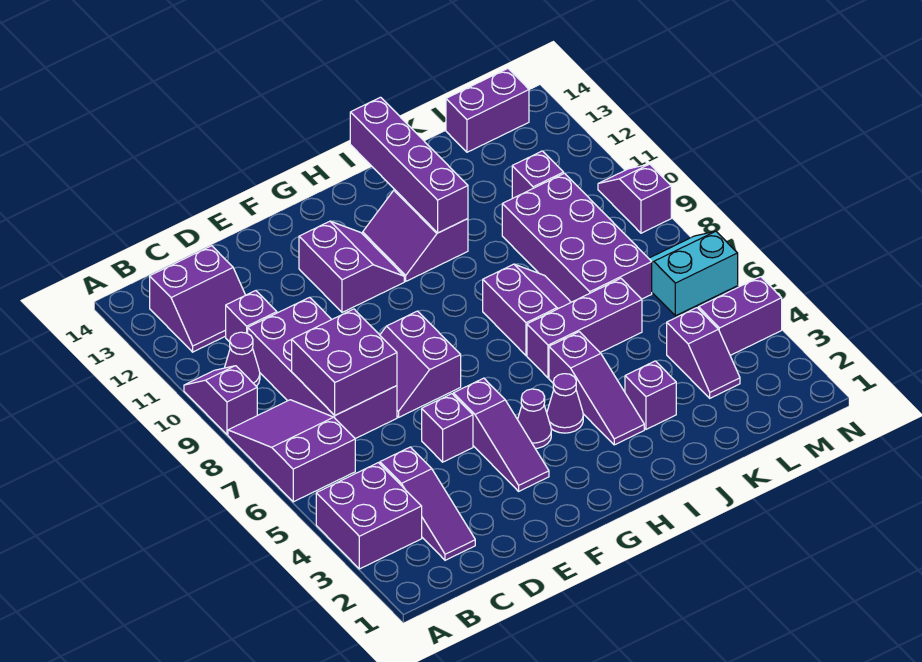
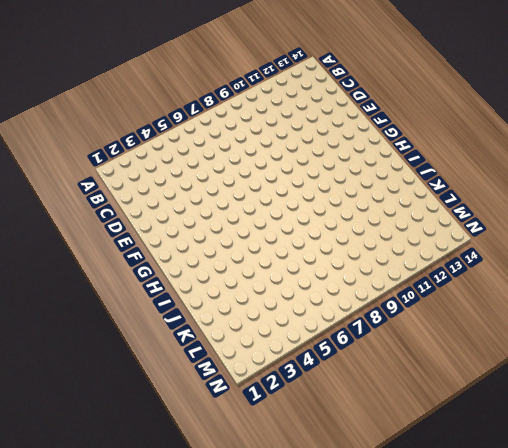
none -> purple brick A3:B4 level 1
none -> purple slope A6:B8 level 1 top 6
none -> purple slope A9:A10 level 1 top 9

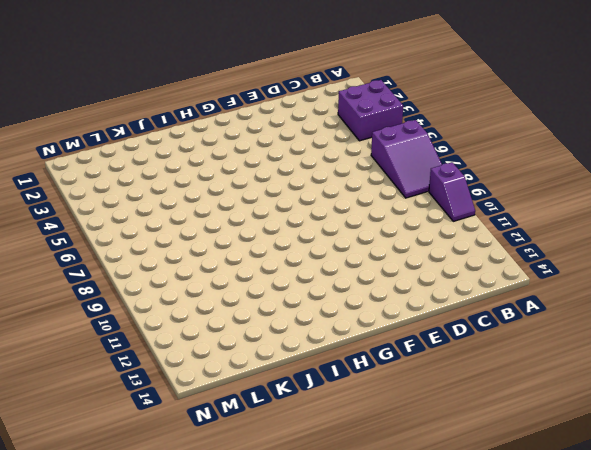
none -> purple cone B10 level 1
none -> purple slope B12:C13 level 1 top 13
none -> purple slope C2:C4 level 1 top 4

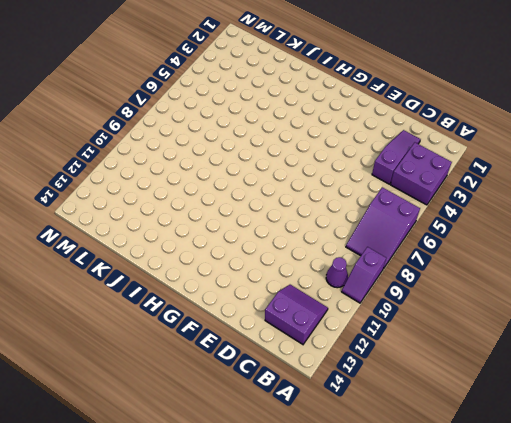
none -> purple brick C7:D10 level 1
none -> purple brick C11 level 1
none -> purple brick E5 level 1

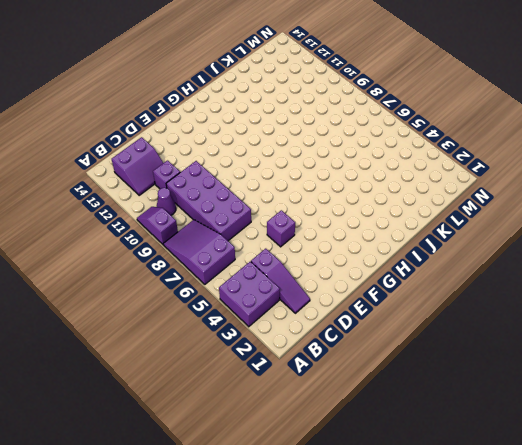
none -> purple slope E7:F8 level 1 top F
none -> purple slope F3:F5 level 1 top 5
none -> purple slope F11:G12 level 1 top F

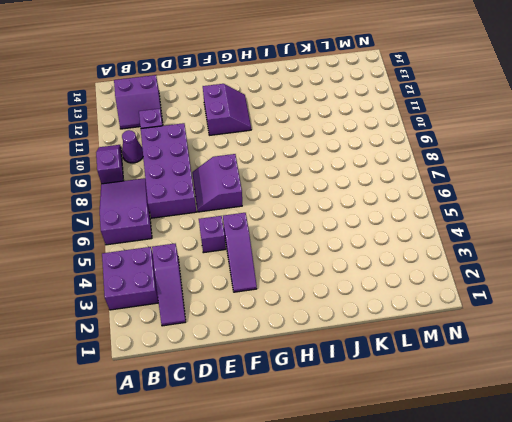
none -> purple cone G4 level 1
none -> purple cone H4 level 1
none -> purple slope H11:I12 level 1 top I

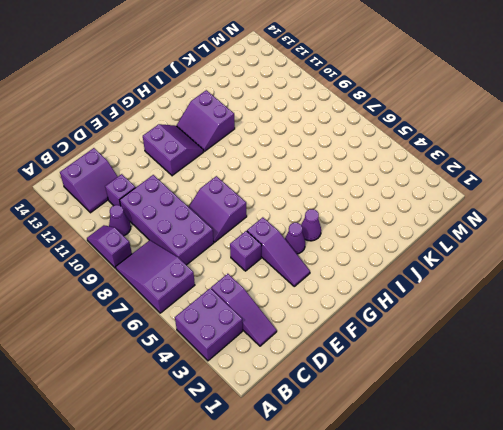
none -> purple slope I3:I5 level 1 top 5
none -> purple brick I6:K6 level 1
none -> purple slope I7:J8 level 1 top I

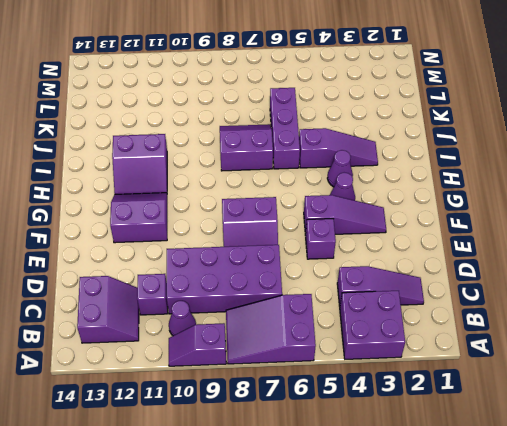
none -> purple brick J3 level 1
none -> purple brick K7:L10 level 1
none -> purple slope L3:L4 level 1 top 4

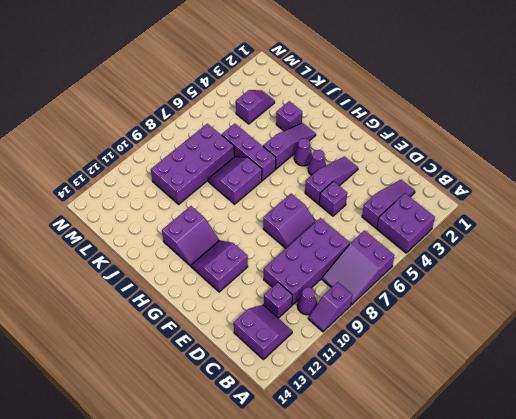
none -> purple brick L11 level 1
none -> purple brick L14:M14 level 1
none -> purple brick M4:N4 level 1

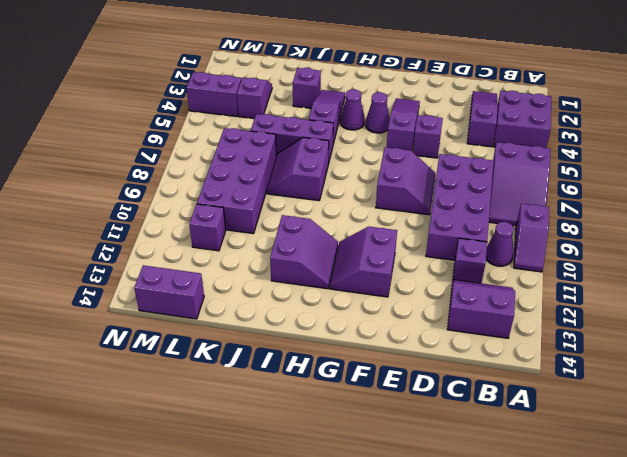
none -> cyan slope M6:N7 level 1 top 6
none -> purple slope N9:N10 level 1 top 9
none -> purple brick C7:D8 level 2

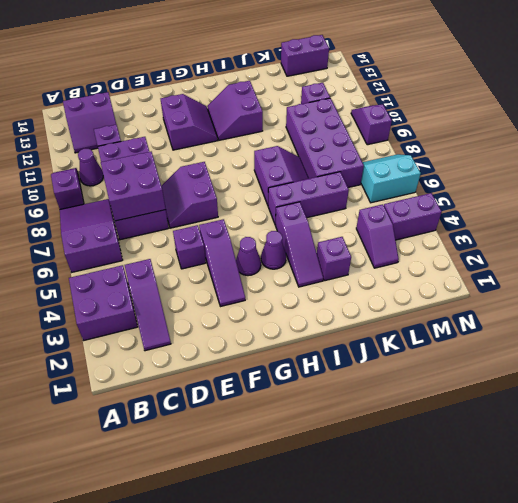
none -> purple brick I11:I14 level 2

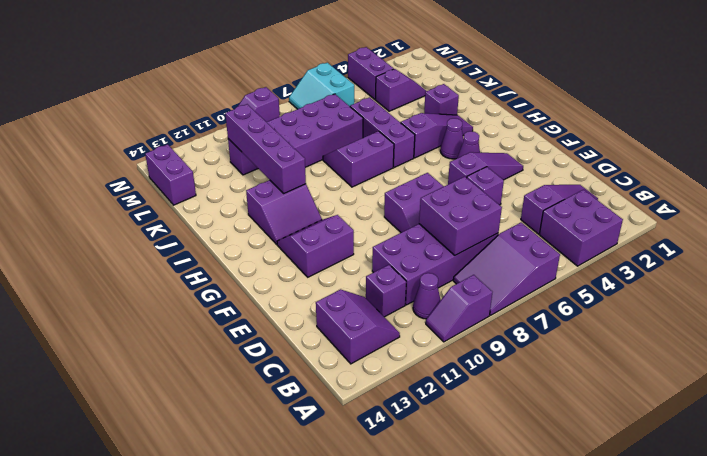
purple brick I11:L11 level 2 -> purple brick I11:I14 level 2

